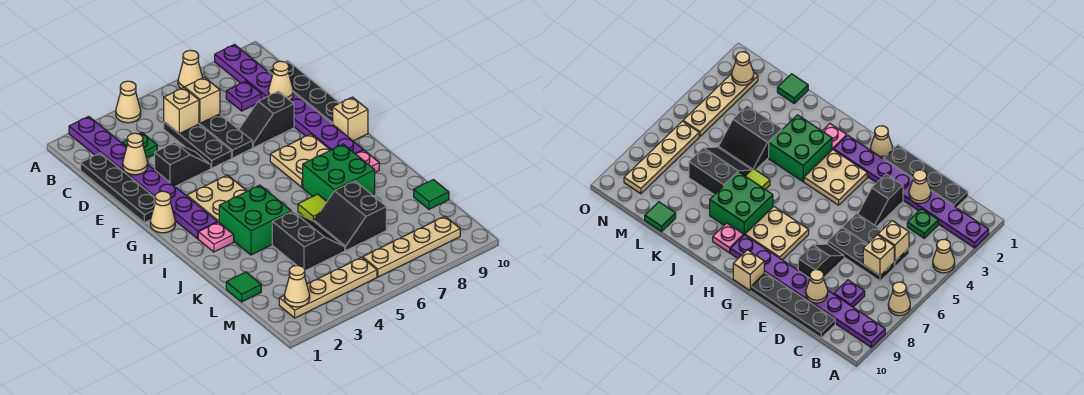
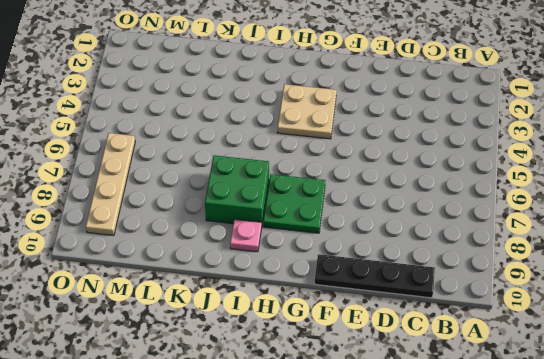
green plate G7:H8 level 1 -> tan plate G7:H8 level 1
none -> purple plate A2:H2 level 1
none -> tan cone A4 level 1
none -> tan cone A7 level 1
none -> purple plate A9:H9 level 1

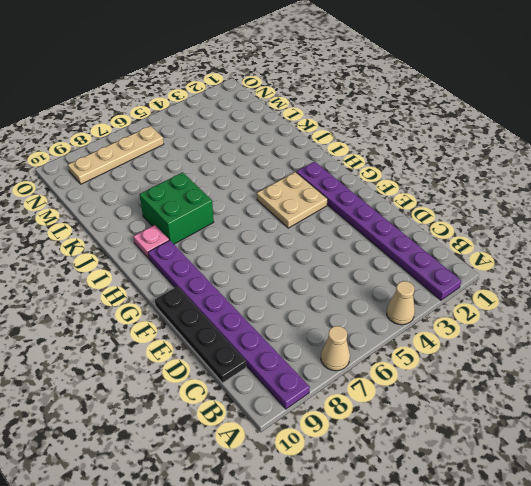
none -> black plate C1:F1 level 1
none -> green plate C3 level 1
none -> black plate C5:E5 level 1
none -> black plate C6:E6 level 1

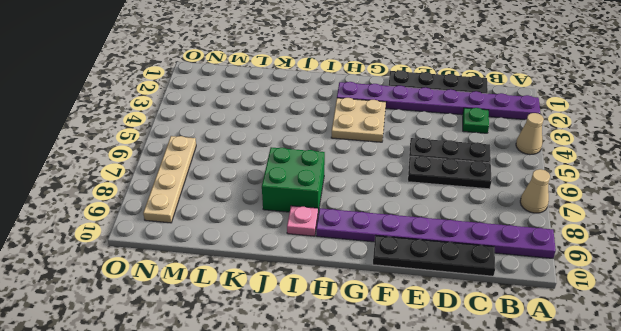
none -> purple plate C8 level 1
none -> black slope E3:E4 level 1 top 3
none -> black slope E7:E8 level 1 top 8
none -> tan cone G1 level 1

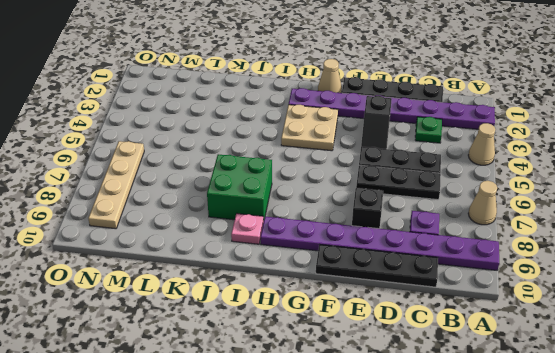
none -> tan plate G7:H8 level 1
none -> tan brick G10 level 1
none -> pink plate I2 level 1
none -> green brick I3:J4 level 1

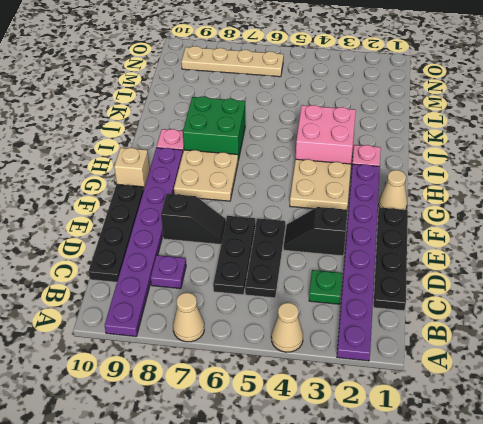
pink brick I3:J4 level 1 -> green brick I3:J4 level 1
none -> lime tile J6 level 1
none -> black slope K4:L5 level 1 top 4
none -> black slope K6:L7 level 1 top 7
none -> green tile L1 level 1

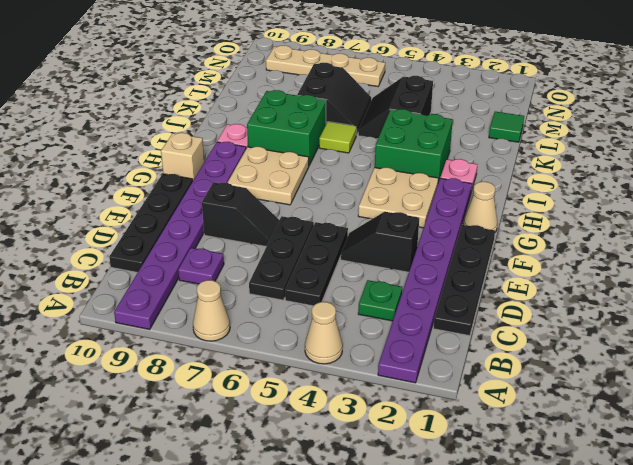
none -> green tile L10 level 1
none -> tan plate N2:N5 level 1
none -> tan brick C5 level 2
none -> tan brick C6 level 2

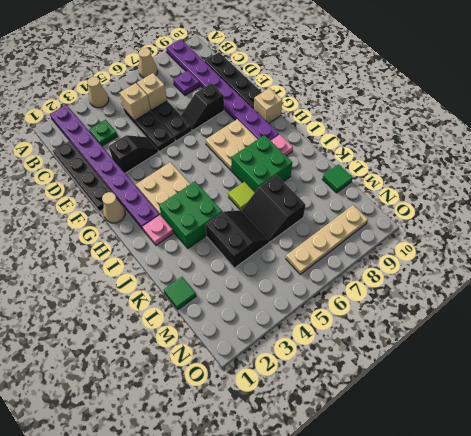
none -> tan plate N2:N5 level 1
none -> tan cone D2 level 2
none -> tan cone D9 level 2
none -> tan cone N2 level 2

